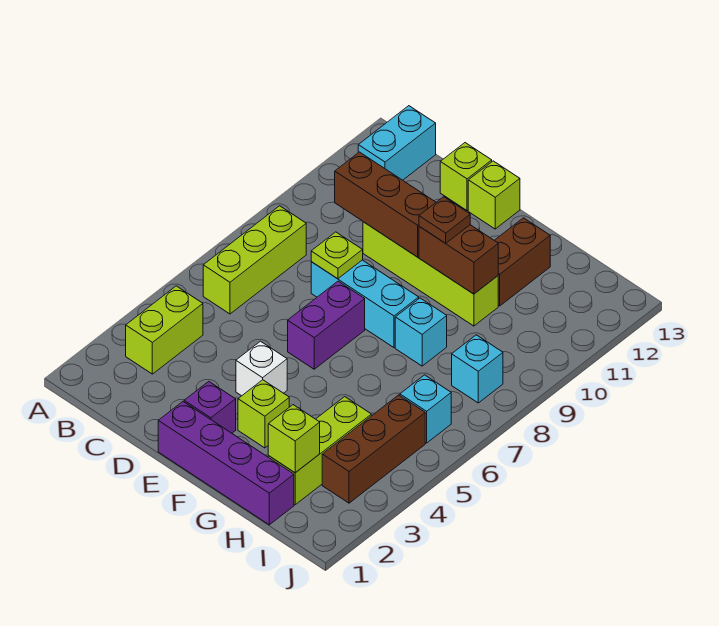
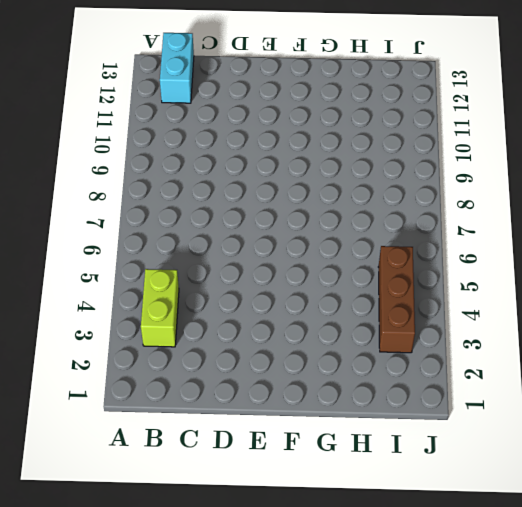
none -> lime brick B6:B8 level 1
none -> cyan brick D8:F8 level 1
none -> lime brick D10:G10 level 1

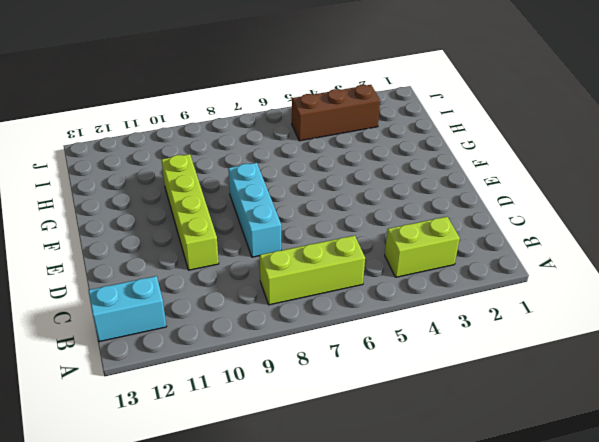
none -> lime brick D13 level 1
none -> purple brick E1:H1 level 1
none -> purple brick E2 level 1

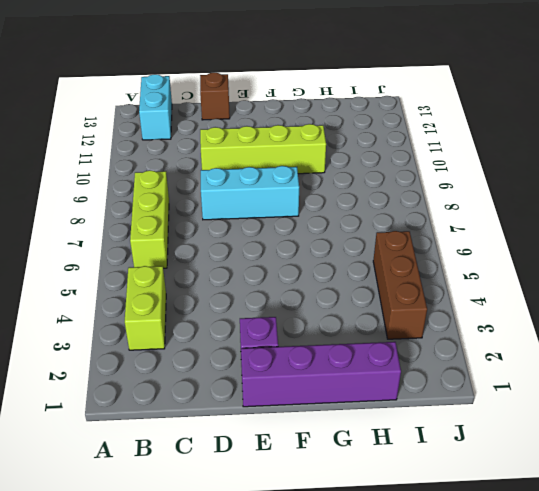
brown brick D13 level 1 -> lime brick D13 level 1
none -> white brick E4 level 1
none -> purple brick E6:E7 level 1
none -> lime brick E13 level 1

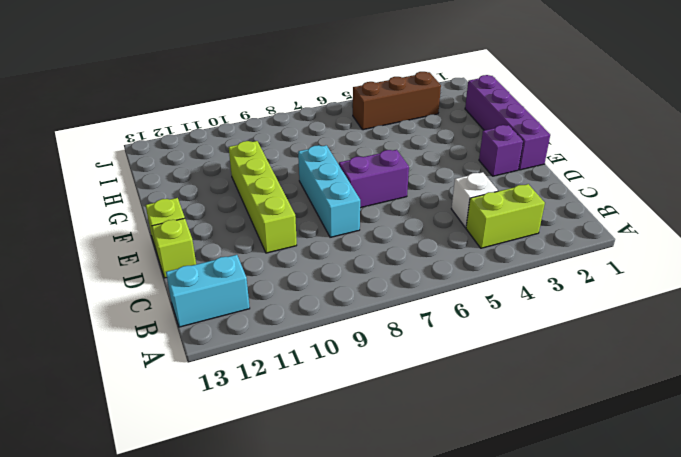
white brick C4 level 1 -> white brick E4 level 1
none -> lime brick B6:B8 level 1
none -> lime brick F3 level 1
none -> cyan brick G8 level 1

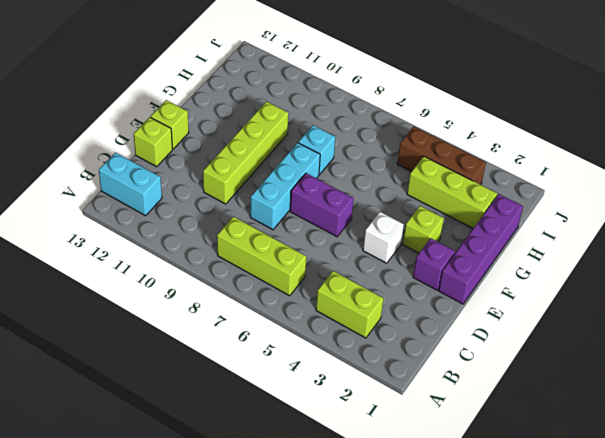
none -> brown brick G11:G12 level 1
none -> cyan brick I6 level 1
none -> cyan brick I8 level 1

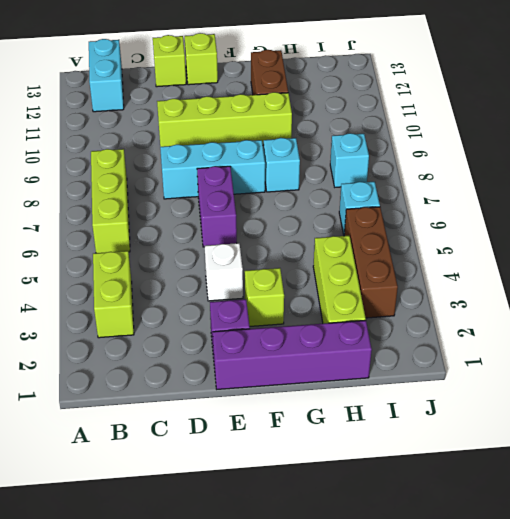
none -> brown brick C10:E10 level 2
none -> lime plate D8 level 2
none -> brown brick F10:G10 level 2

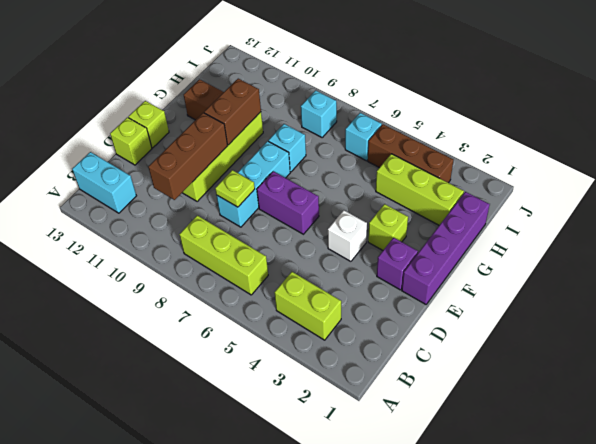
none -> lime brick H2 level 2
none -> brown plate F10 level 3

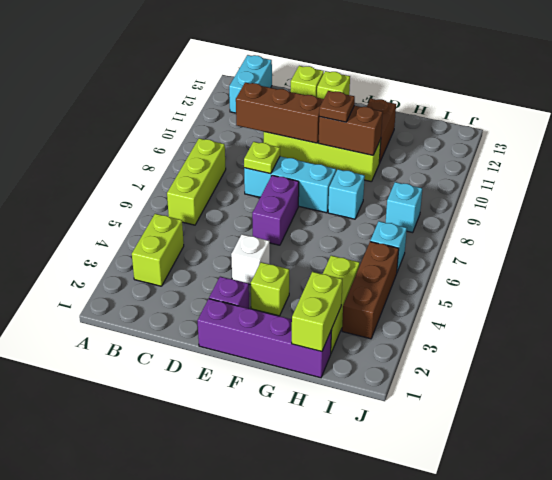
lime brick H1:H2 level 2 -> lime brick H2 level 2

